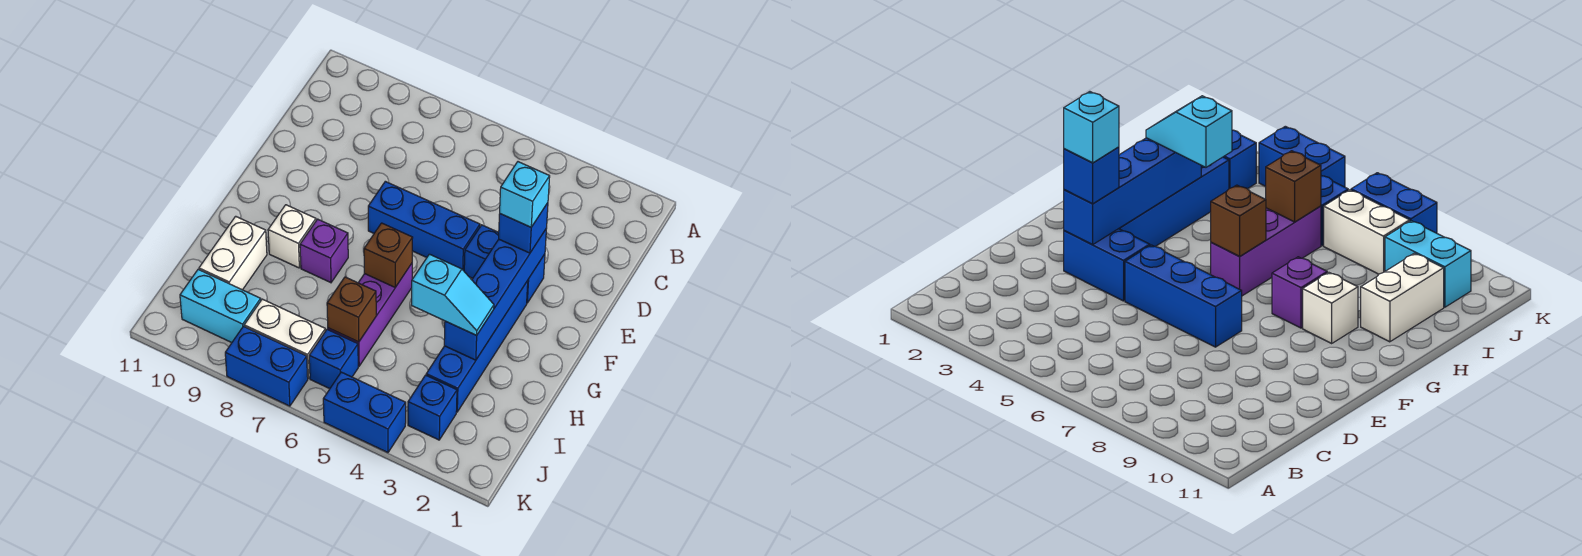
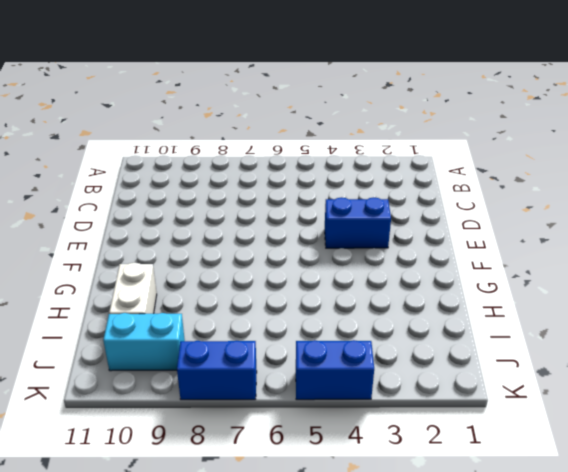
none -> blue brick E5:E7 level 1
none -> blue brick F3:I3 level 1
none -> purple brick G6:I6 level 1

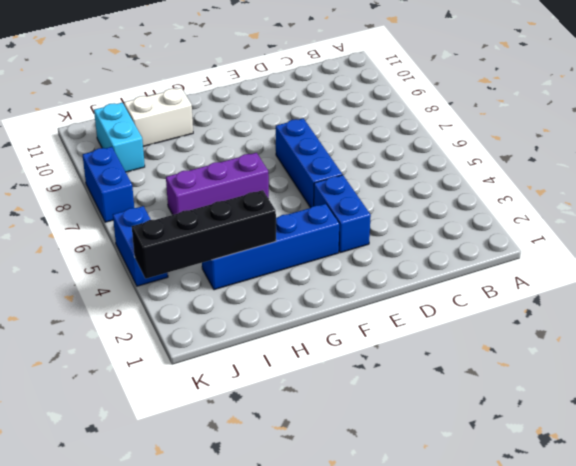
black brick H3:K3 level 2 -> blue brick E3:H3 level 2
none -> purple brick G8 level 1
none -> white brick G9 level 1
none -> blue brick J3 level 1

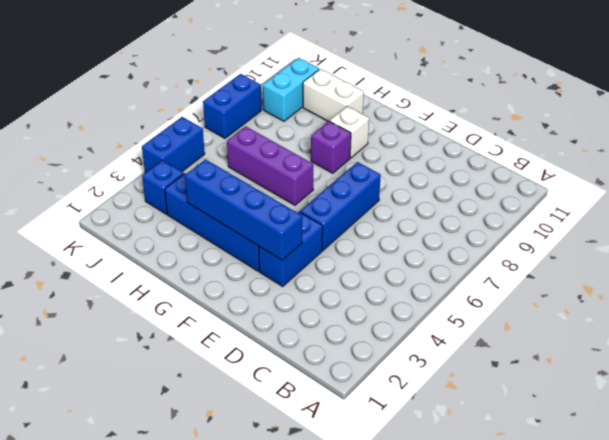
none -> blue brick J6 level 1
none -> white brick J7:J8 level 1
none -> brown brick G6 level 2

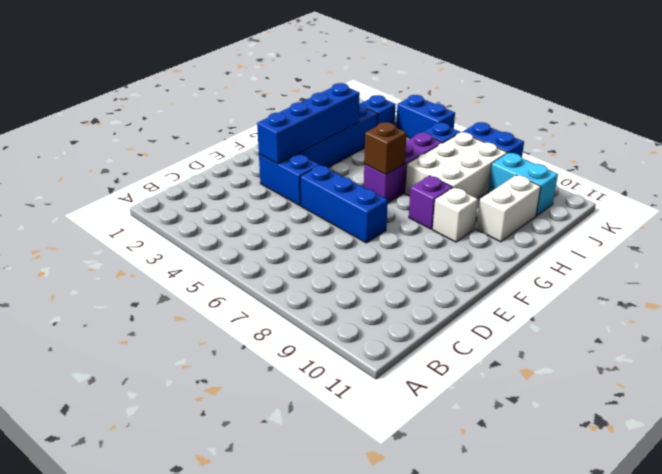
white brick H7:J8 level 1 -> white brick J7:J8 level 1
none -> brown brick I6 level 2
none -> blue brick E3 level 3
none -> cyan slope H3:H4 level 3 top 4

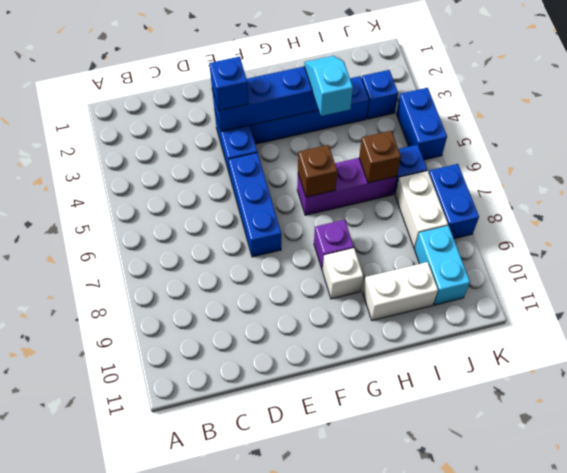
none -> cyan brick E3 level 4

